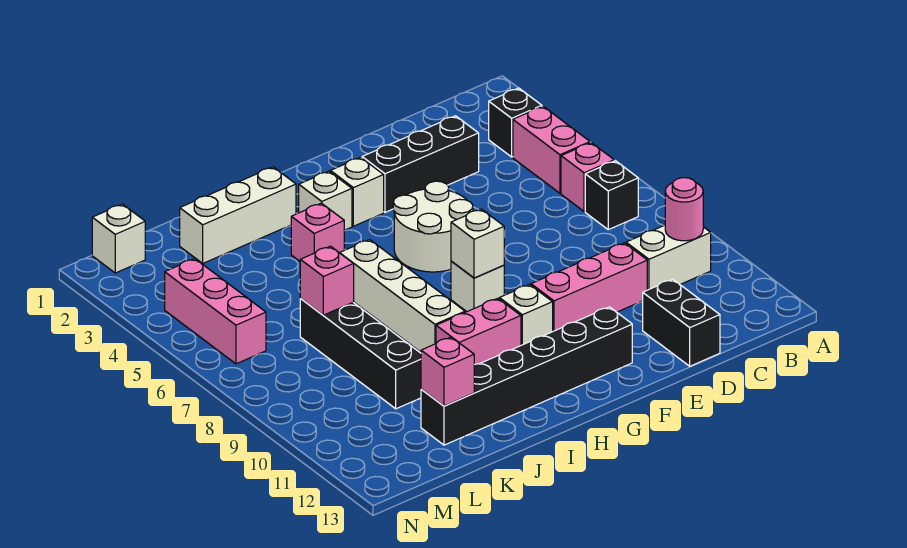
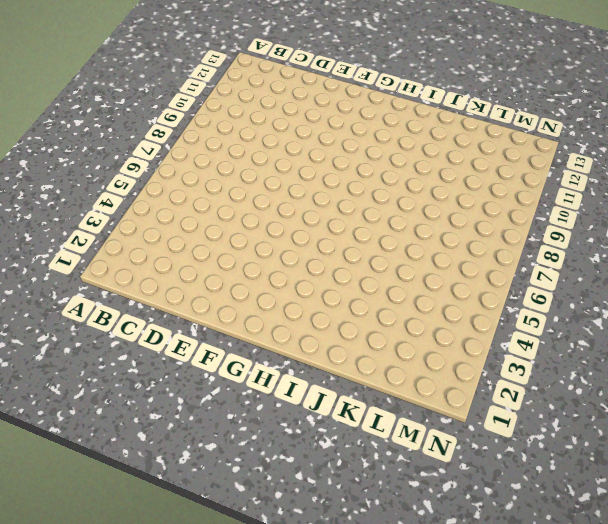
none -> black brick B3 level 1
none -> pink brick B4:B5 level 1
none -> pink brick B6 level 1

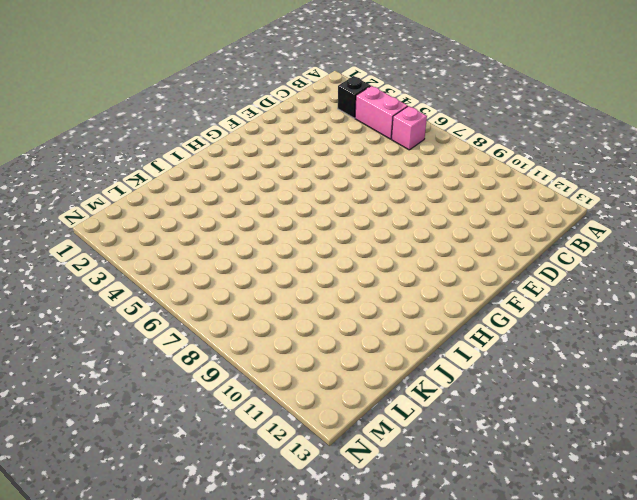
none -> black brick B7 level 1
none -> white brick B10:C10 level 1
none -> black brick D3:F3 level 1

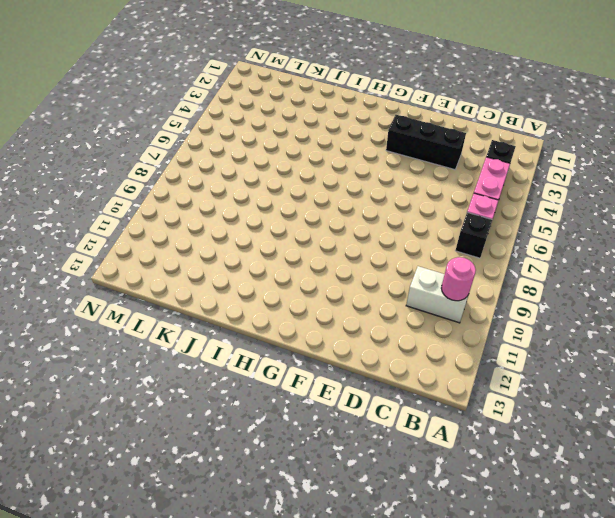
none -> pink brick D10:F10 level 1
none -> black brick D12:D13 level 1
none -> white round brick F5:G6 level 1

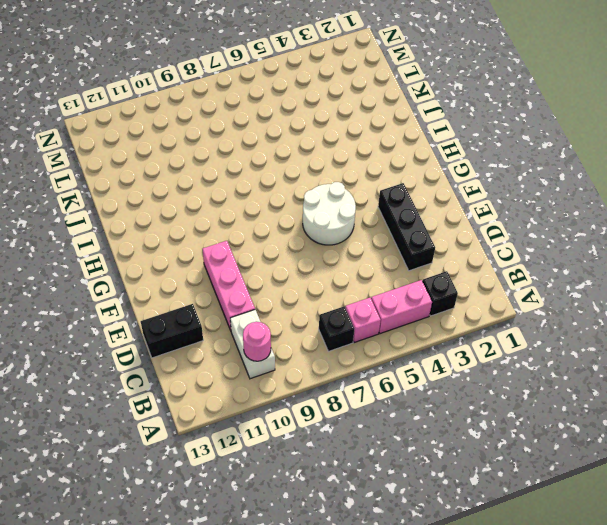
none -> black brick F12:K12 level 1
none -> white brick G3 level 1
none -> white brick G8 level 1

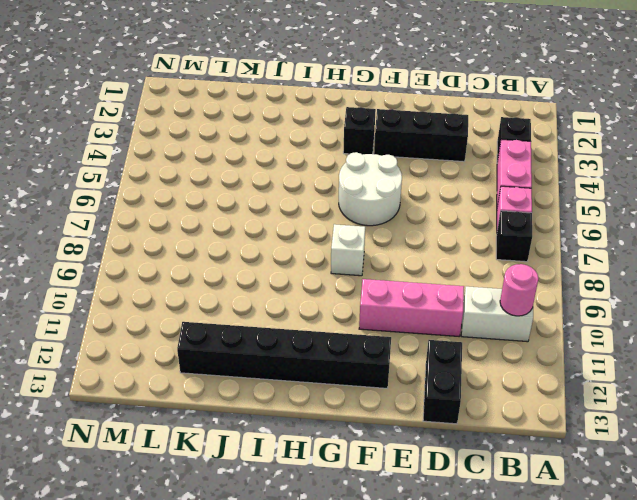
black brick G3 level 1 -> white brick G3 level 1
none -> white brick G10 level 1
none -> white brick H3 level 1
none -> pink brick H10:I10 level 1

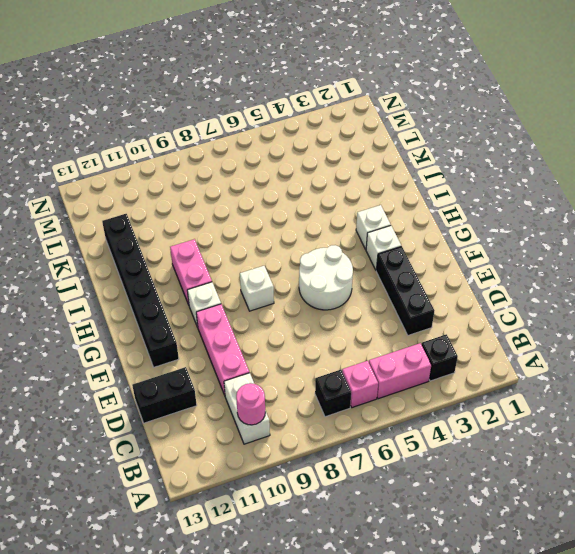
none -> white brick I2:K2 level 1
none -> pink brick I4 level 1
none -> white brick I6:I9 level 1

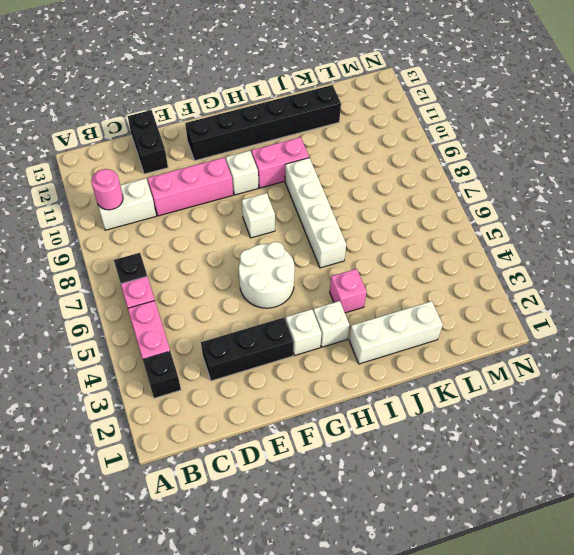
none -> black brick K7:K10 level 1
none -> white brick M1 level 1
none -> pink brick M4:M6 level 1

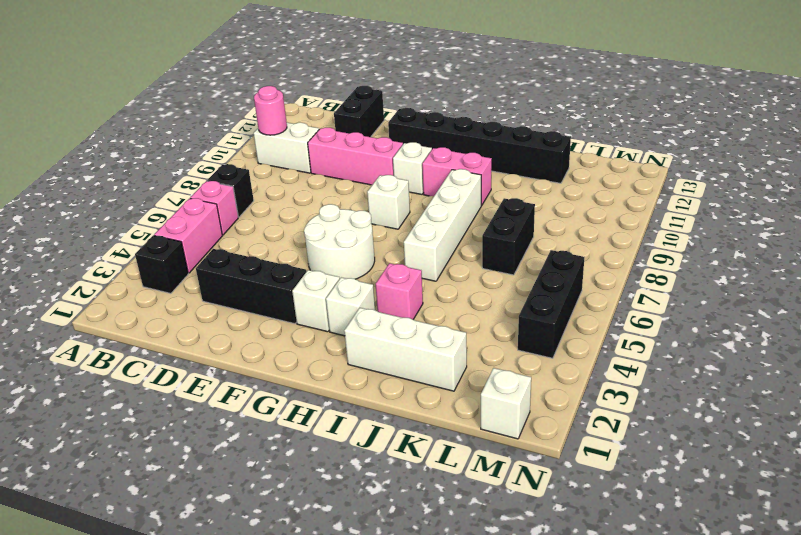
black brick K7:K8 level 1 -> black brick K7:K10 level 1
black brick M4:M6 level 1 -> pink brick M4:M6 level 1
none -> white brick G8 level 2
none -> pink brick K7 level 2
none -> pink brick K12 level 2

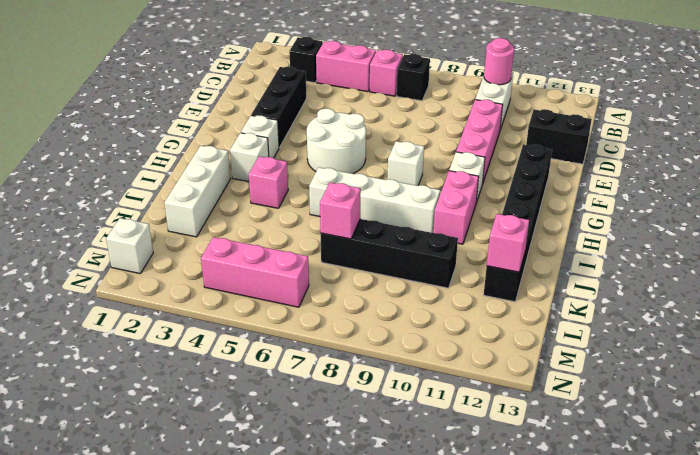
none -> white brick G8 level 2

